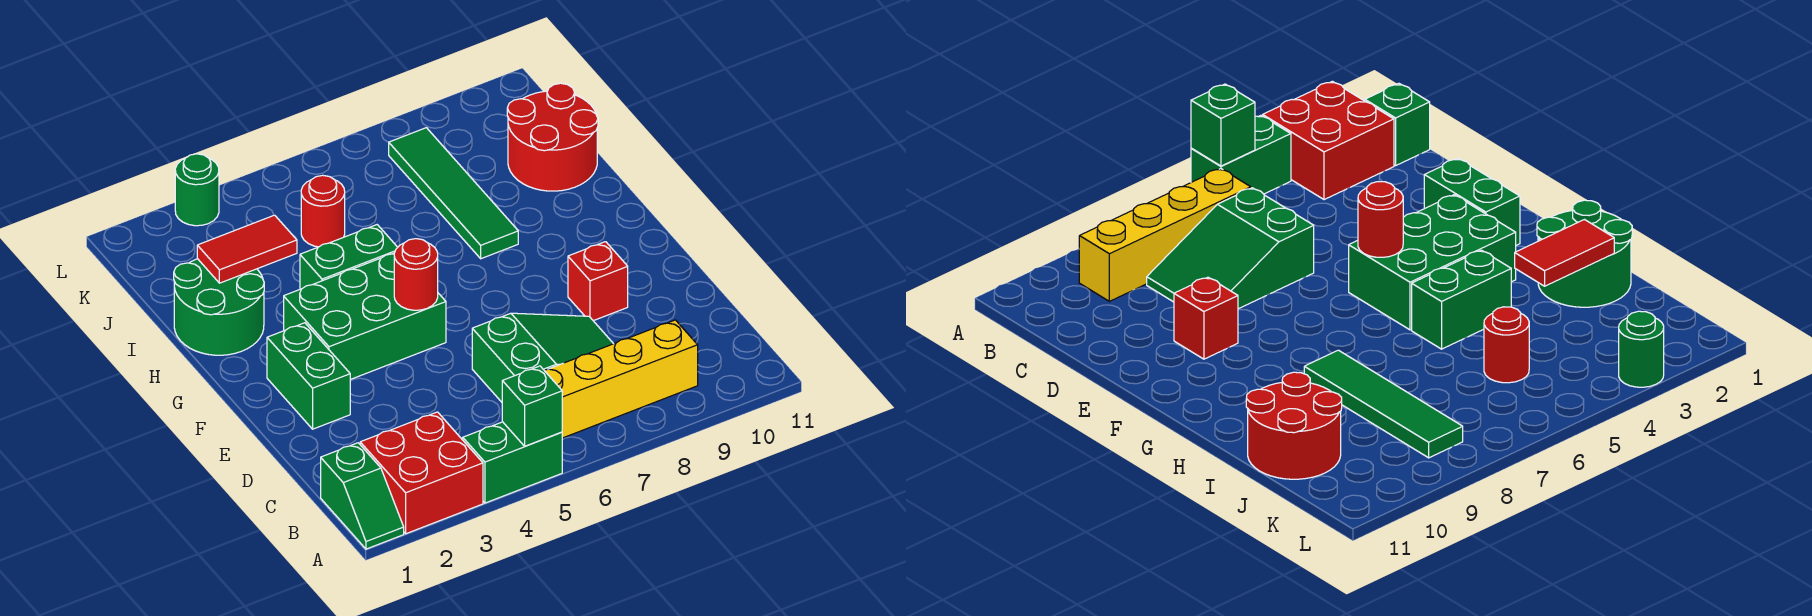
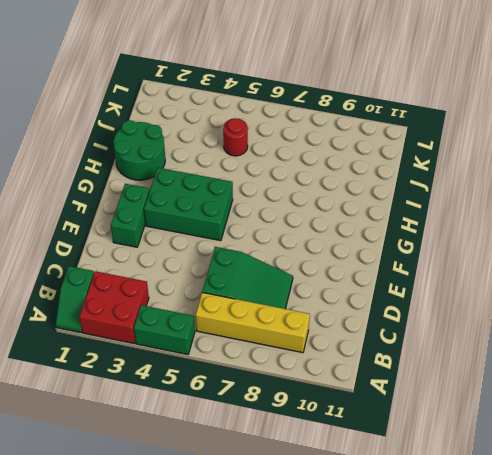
none -> red brick E9 level 1
none -> green brick H4:H5 level 1
none -> green tile H8:K8 level 1

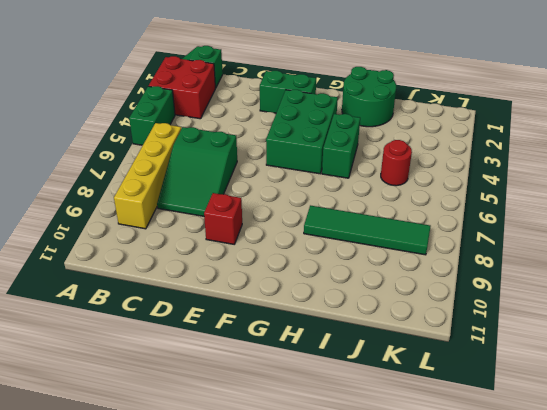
none -> red round brick I10:J11 level 1
none -> green round brick L3 level 1
none -> green brick A5 level 2

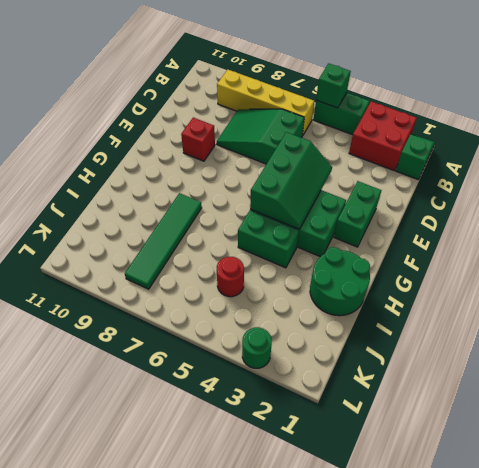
green slope E4:G5 level 2 top 5 -> red round brick F5 level 2
none -> red round brick I10:J11 level 1
none -> red tile I2:I3 level 2

